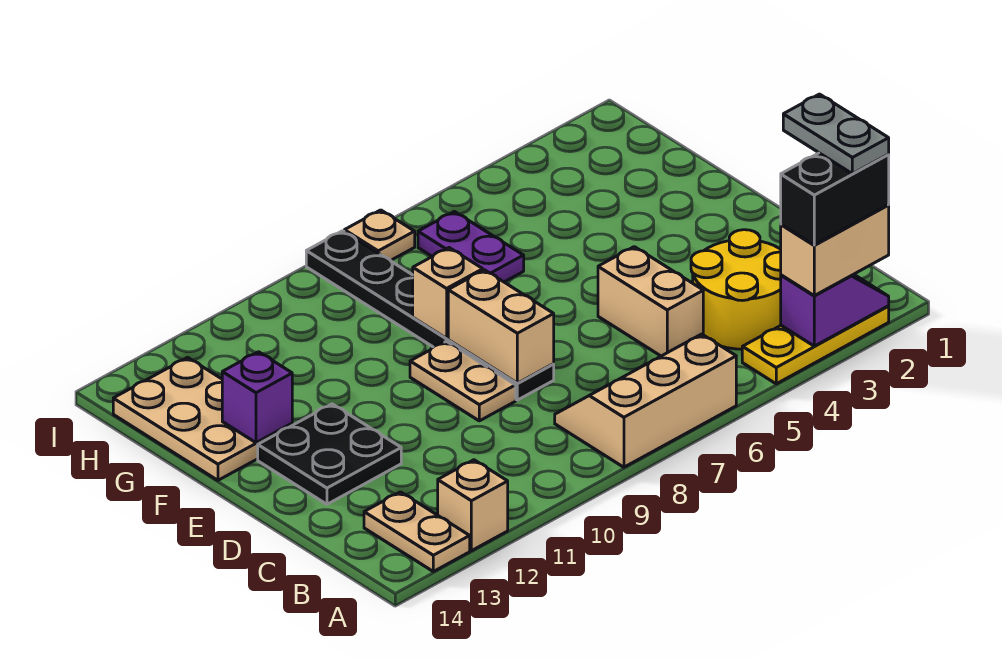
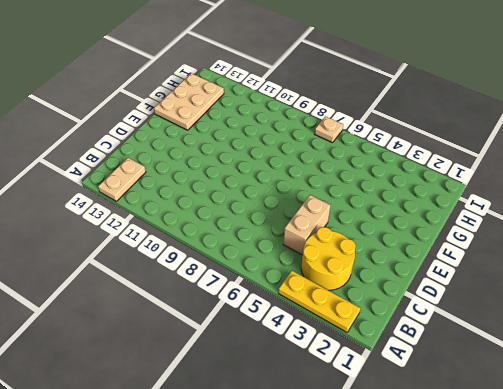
none -> tan slope A6:B8 level 1 top A
none -> tan brick A12 level 1
none -> black plate D8:I8 level 1

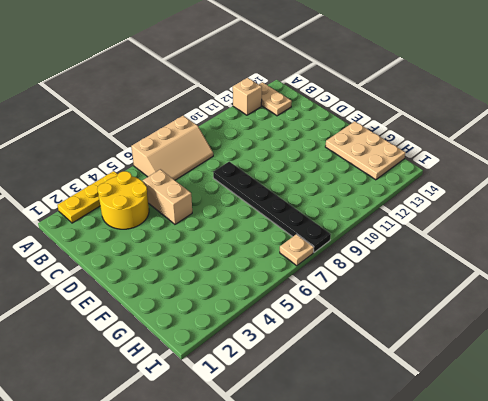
none -> tan plate D9:E9 level 1
none -> black plate D12:E13 level 1
none -> purple plate G6:H6 level 1

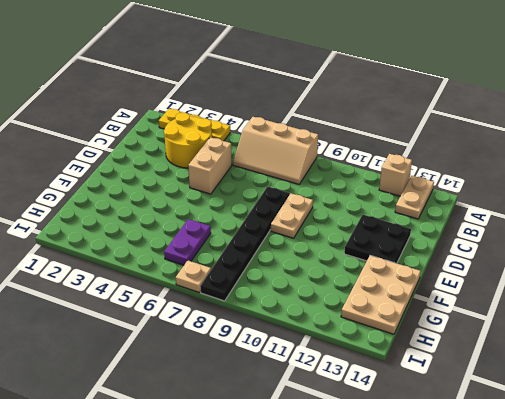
none -> purple slope A2:A3 level 2 top 3
none -> tan brick D8:E8 level 2
none -> tan brick F8 level 2

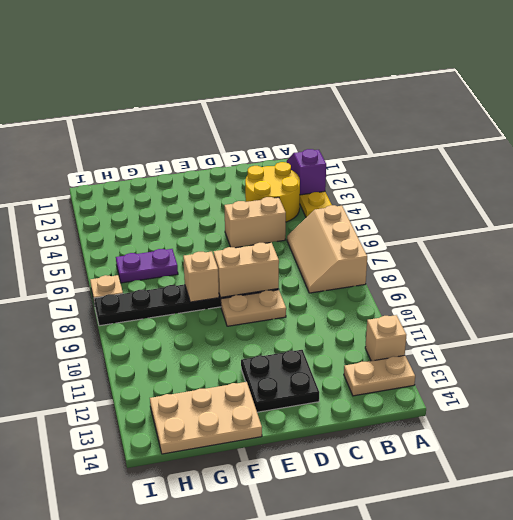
none -> purple brick F13 level 2
none -> tan brick A2:A3 level 3
none -> black brick A2:A3 level 4

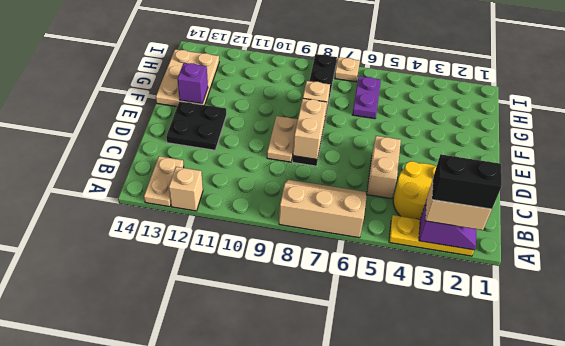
none -> grey plate A2:B2 level 5

